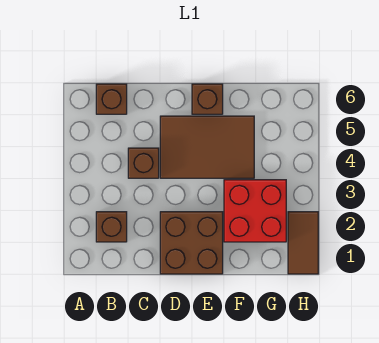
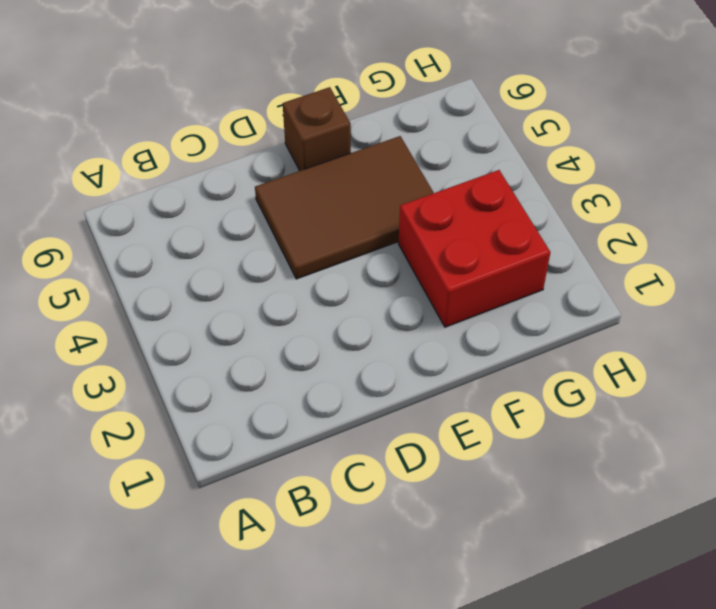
none -> brown brick B2 level 1
none -> brown brick B6 level 1

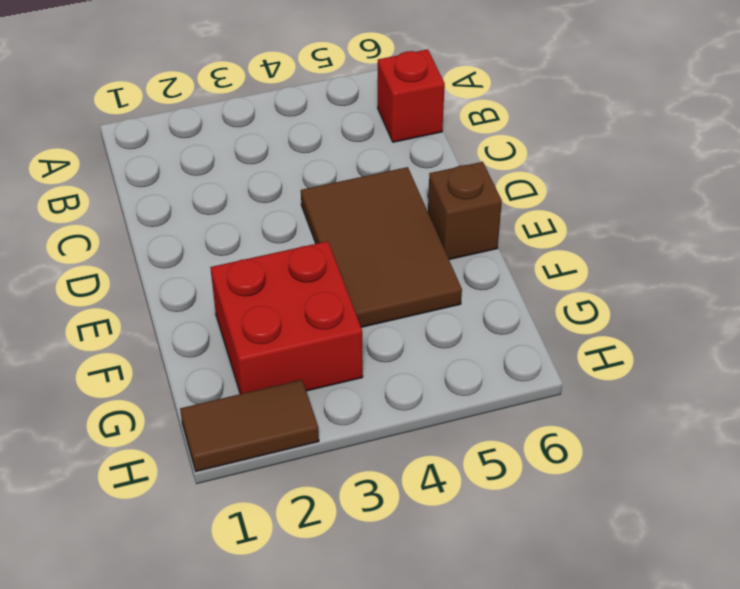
red brick B6 level 1 -> brown brick B6 level 1
none -> brown brick B2 level 1
none -> brown brick C4 level 1

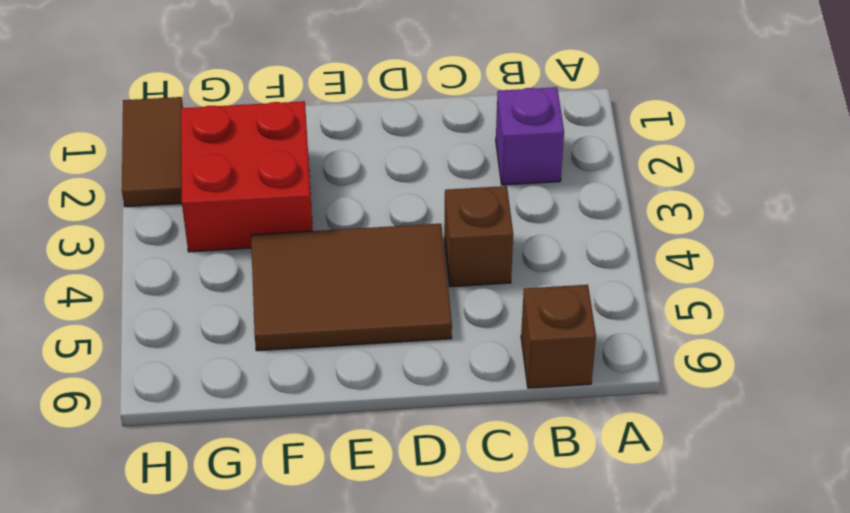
purple brick B2 level 1 -> brown brick B2 level 1
none -> brown brick D1:E2 level 1
none -> brown brick E6 level 1

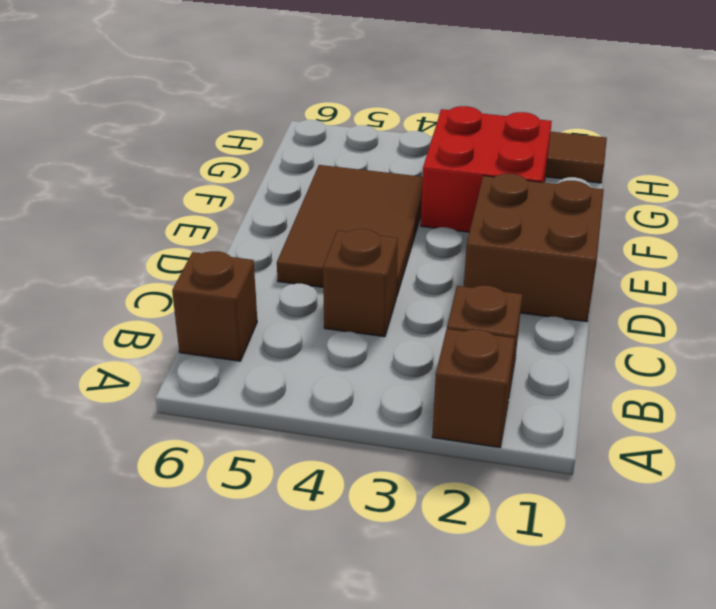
brown brick A2 level 1 -> brown brick E6 level 1

